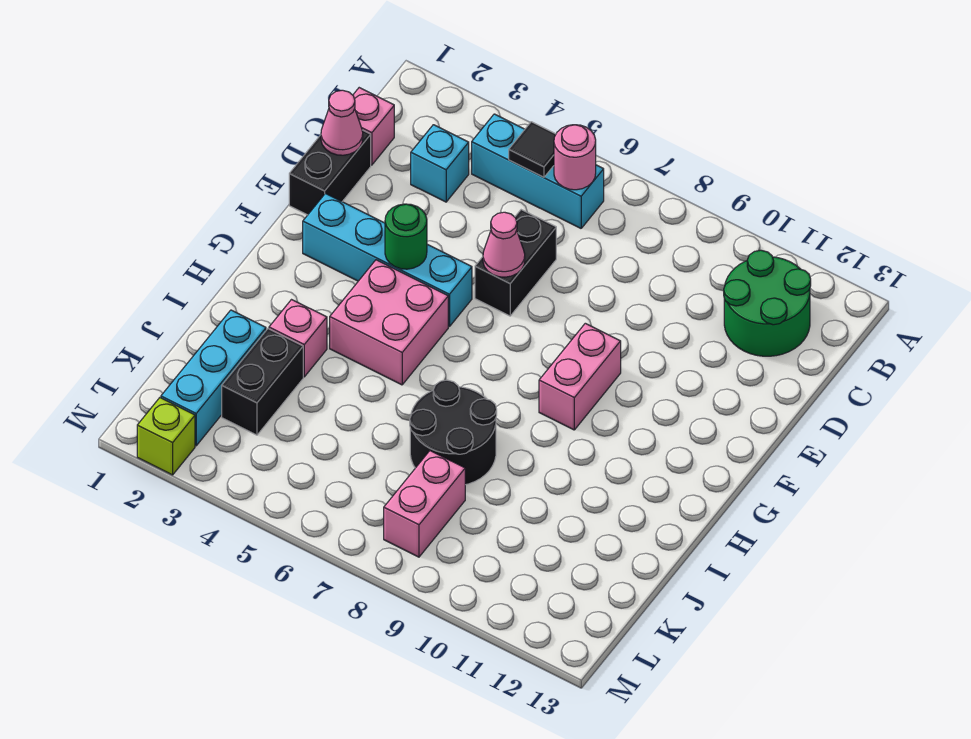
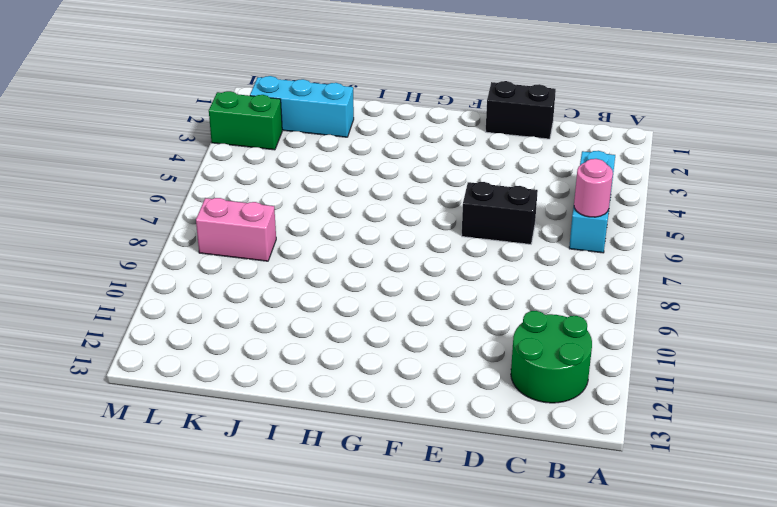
green brick L3:M3 level 1 -> none
none -> pink brick C1 level 1
none -> cyan brick C3 level 1
none -> cyan brick F2:F5 level 1

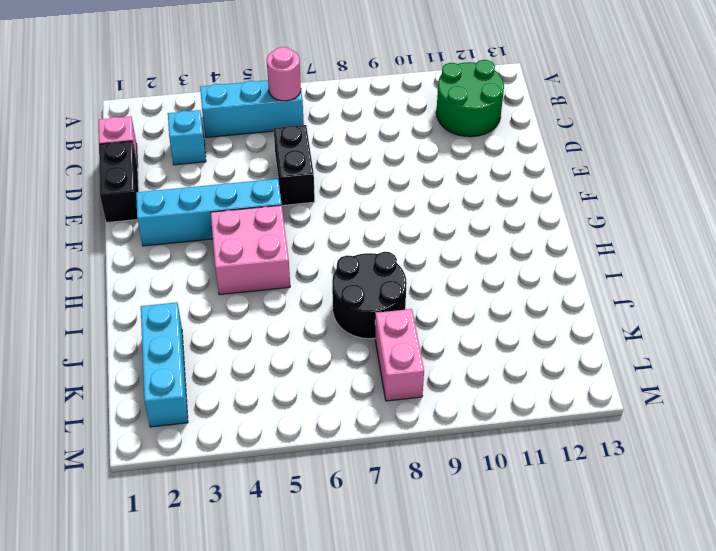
none -> pink brick F9:G9 level 1
none -> pink brick I3 level 1
none -> black brick J3:K3 level 1

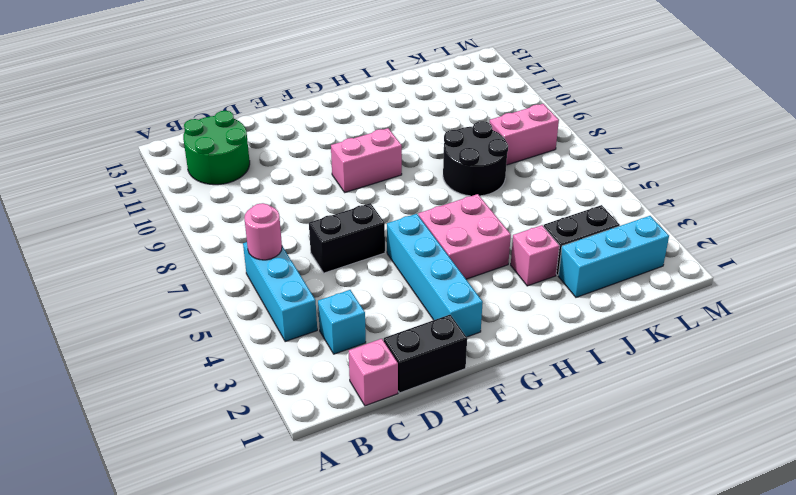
none -> lime brick M2 level 1
none -> black tile B5 level 2
none -> pink cone D1 level 2

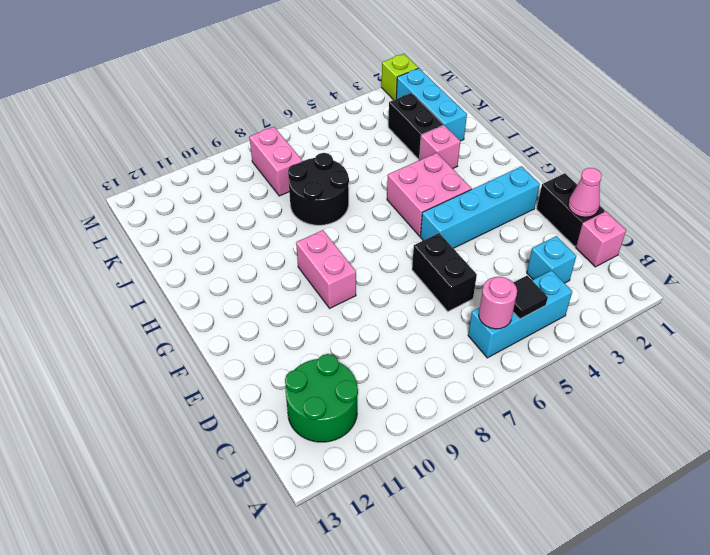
none -> pink cone E6 level 2
none -> green round brick F4 level 2

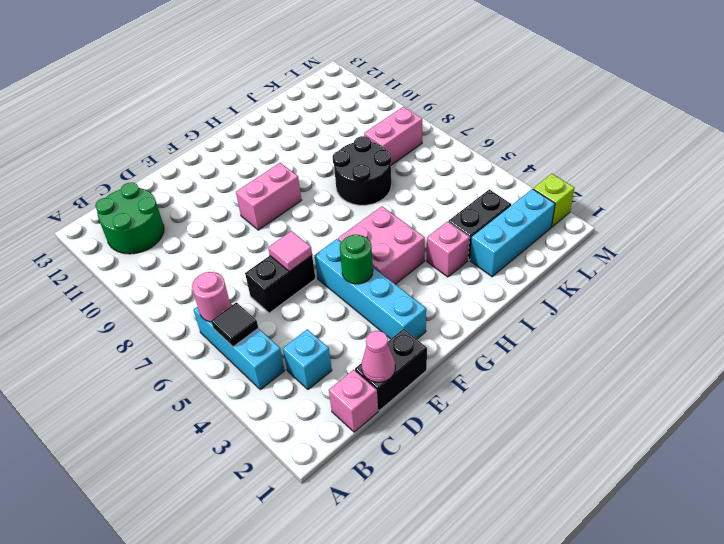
pink tile E6 level 2 -> pink cone E6 level 2

